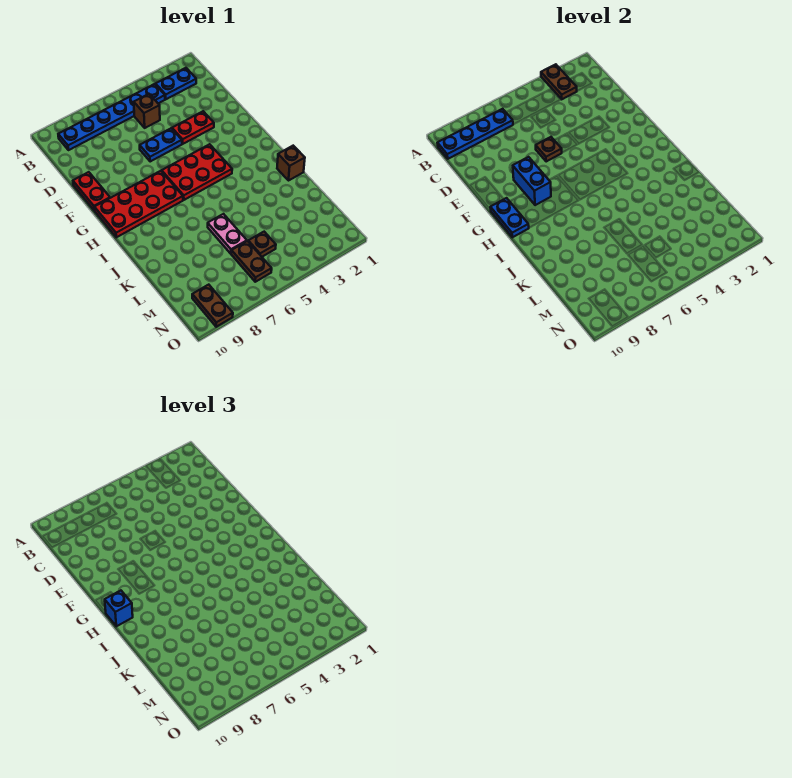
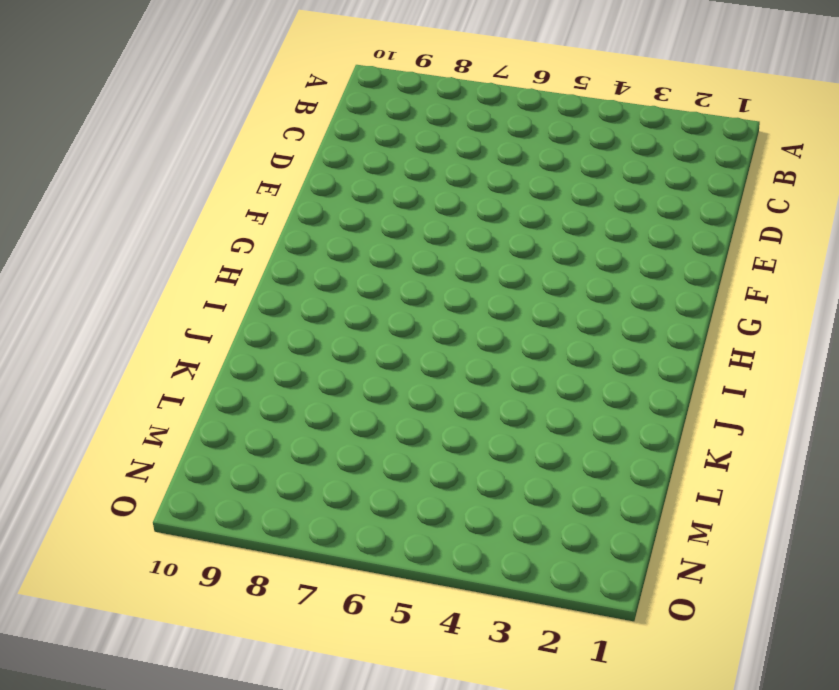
none -> blue plate B2:B3 level 1
none -> blue plate B4:B9 level 1
none -> brown brick C5 level 1

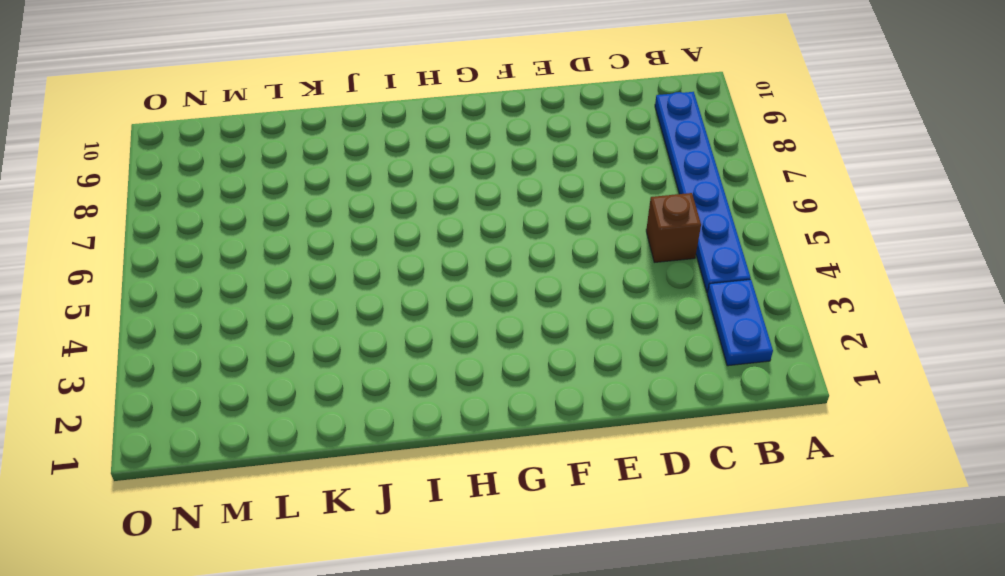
none -> red plate E3:E4 level 1
none -> blue plate E5:E6 level 1
none -> red plate E10:F10 level 1

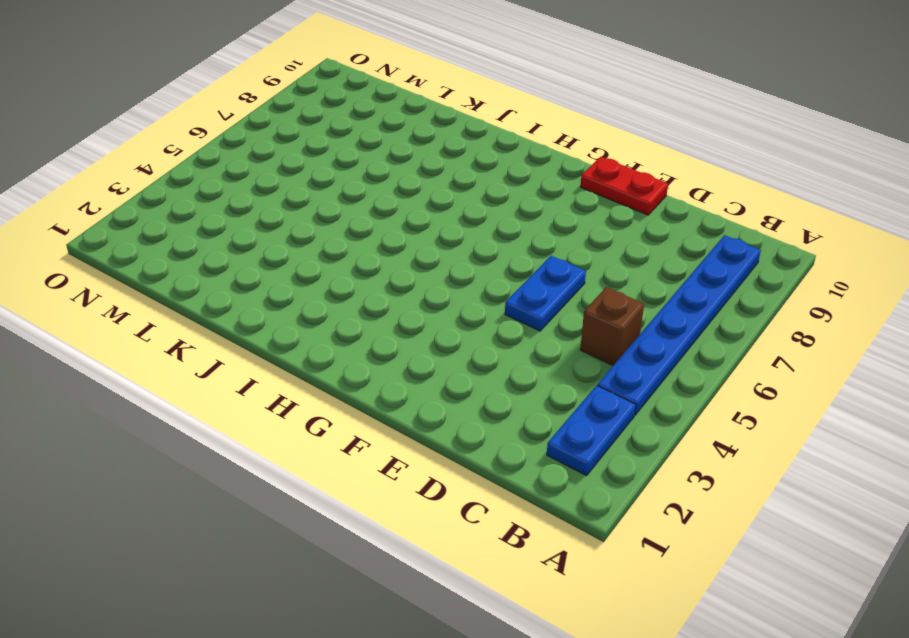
none -> red plate E3:E4 level 1
none -> red plate G4:H6 level 1
none -> red plate G7:H10 level 1

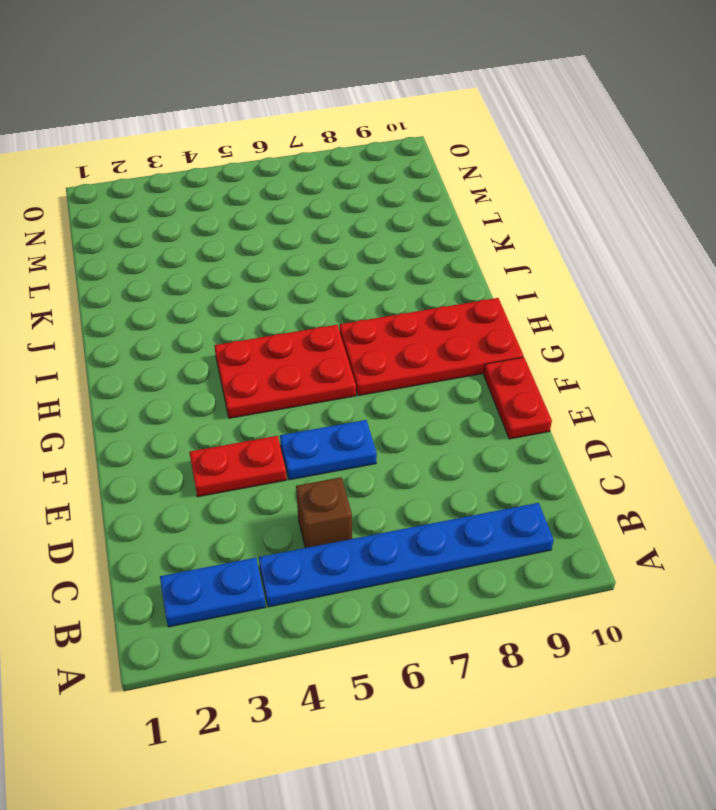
none -> brown brick J1 level 1
none -> pink plate K6:L6 level 1
none -> brown plate M5 level 1

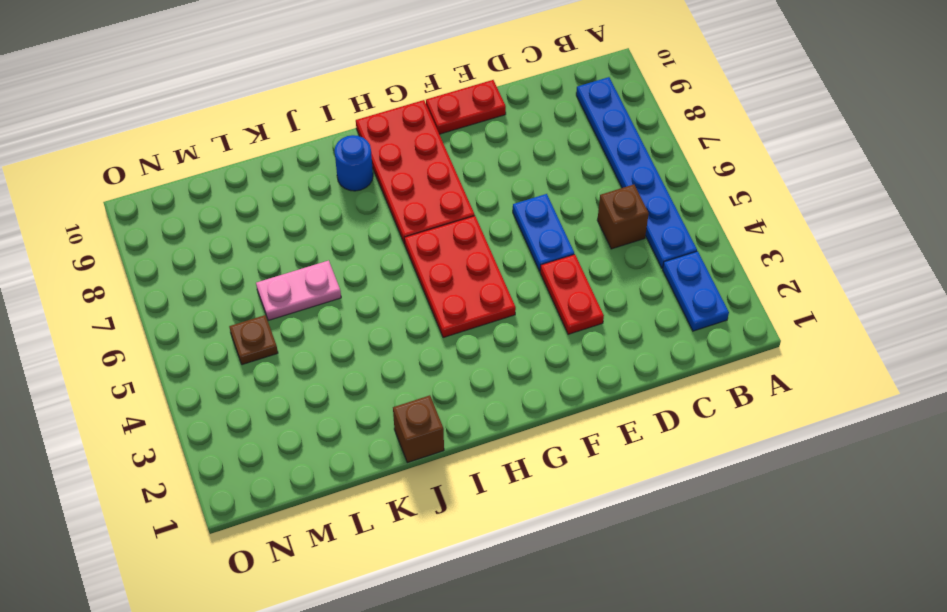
blue round brick I9 level 1 -> none
none -> brown plate M6:N6 level 1
none -> brown plate N9:O9 level 1
none -> brown plate A3:B3 level 2

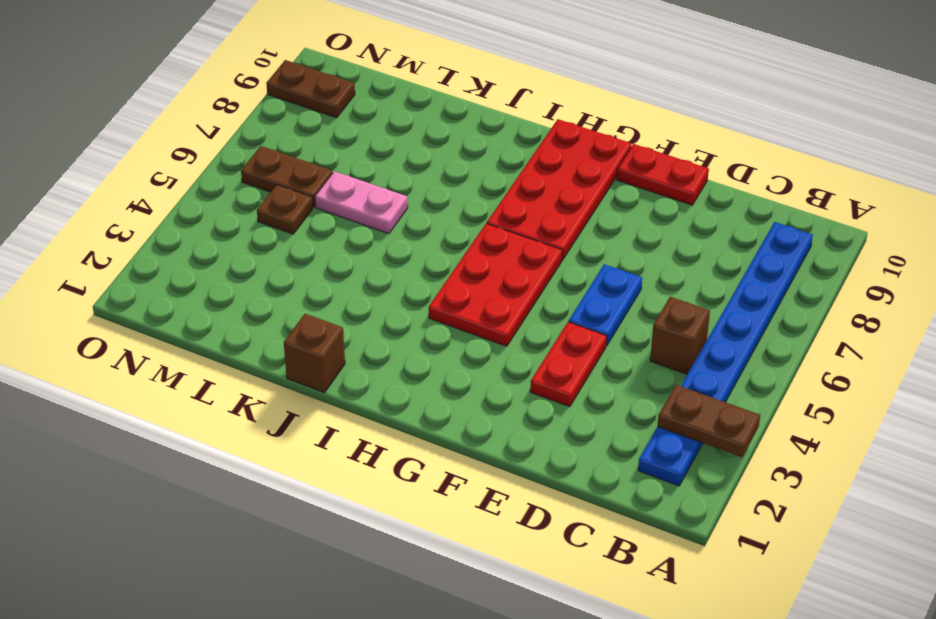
none -> blue plate B7:B10 level 2
none -> brown plate E6 level 2
none -> blue brick F8:G8 level 2

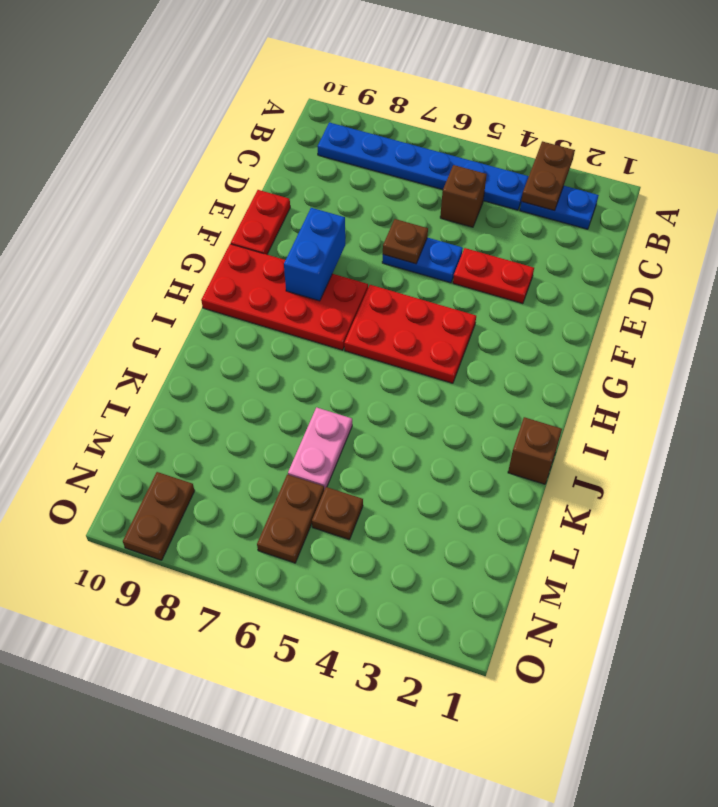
none -> blue plate B7:B10 level 2
none -> blue plate G10:H10 level 2
none -> blue brick H10 level 3

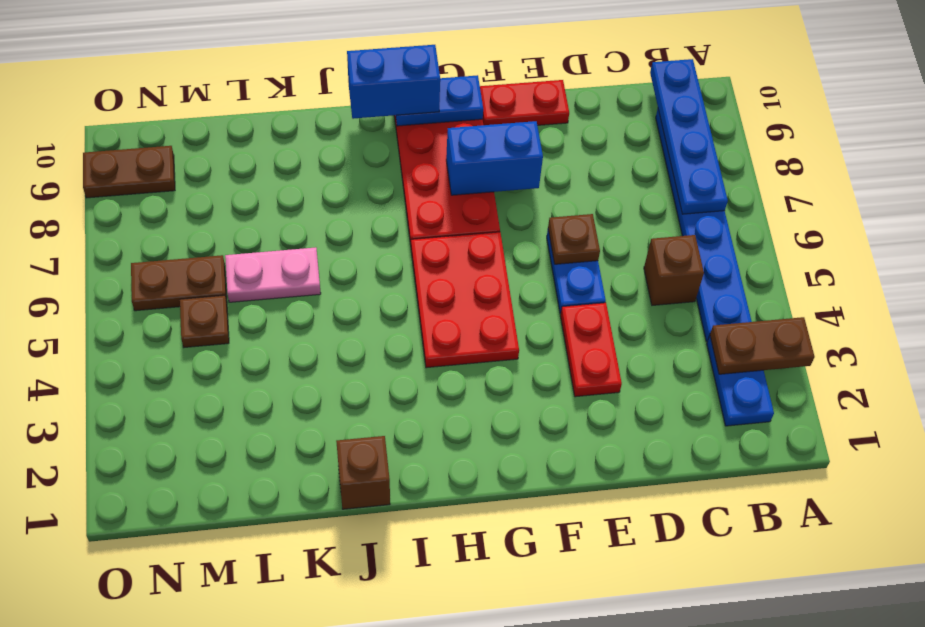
blue brick H10:I10 level 3 -> blue brick H10 level 3

